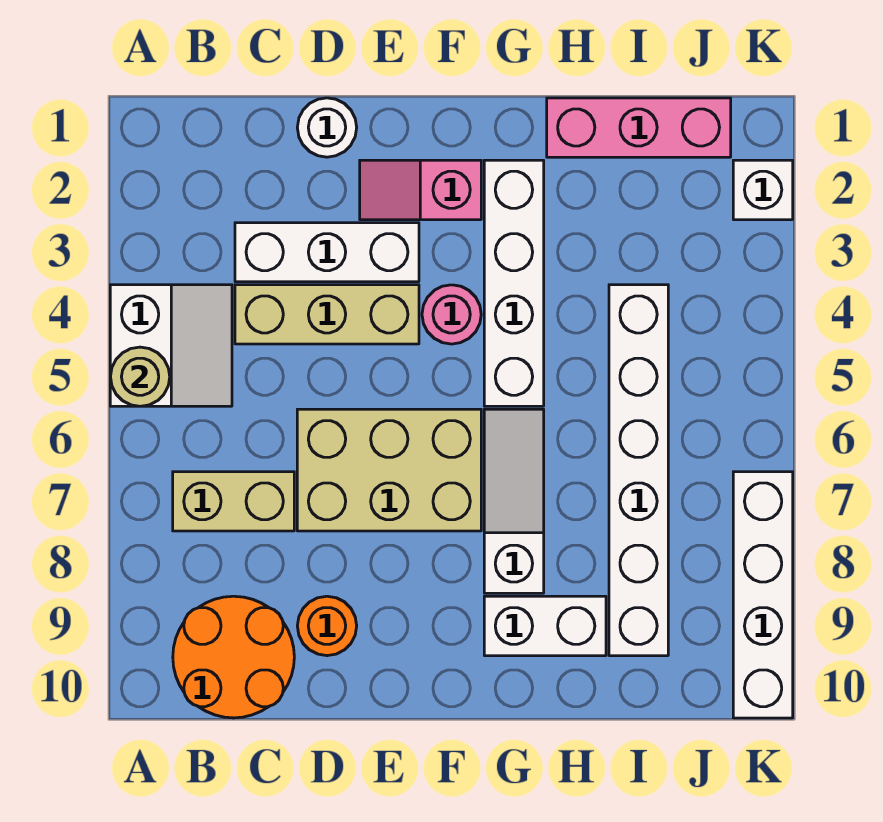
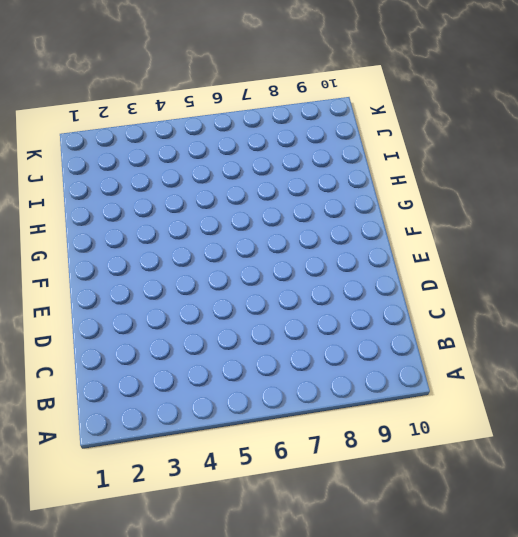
none -> white slope A4:B5 level 1 top A
none -> tan brick B7:C7 level 1
none -> orange round brick B9:C10 level 1

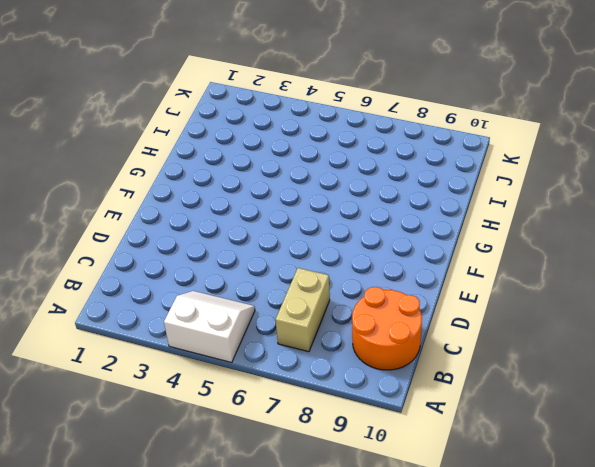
none -> white brick C3:E3 level 1
none -> tan brick C4:E4 level 1
none -> white round brick D1 level 1

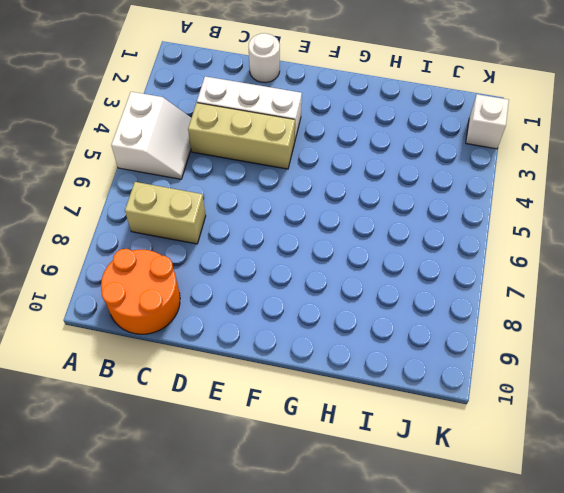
none -> tan brick D6:F7 level 1
none -> orange round brick D9 level 1
none -> pink slope E2:F2 level 1 top F

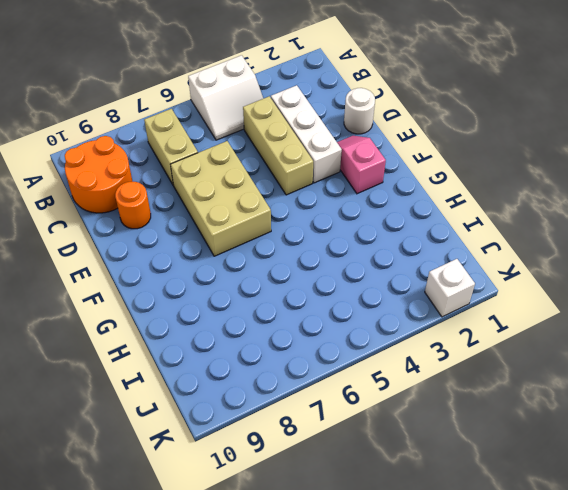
none -> pink round brick F4 level 1
none -> white brick G2:G5 level 1
none -> white slope G6:G8 level 1 top 8

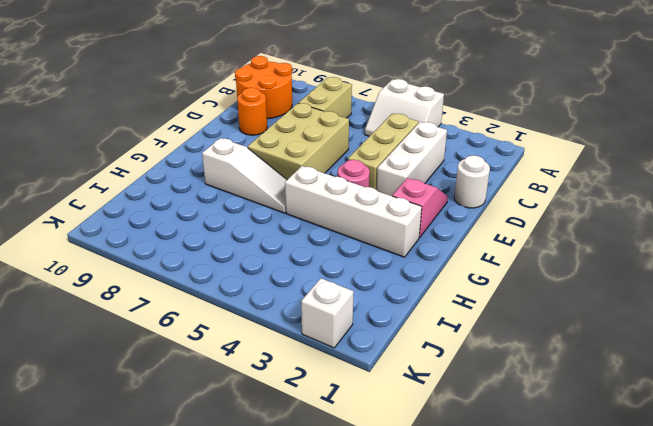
none -> white brick G9:H9 level 1
none -> pink brick H1:J1 level 1
none -> white brick I4:I9 level 1

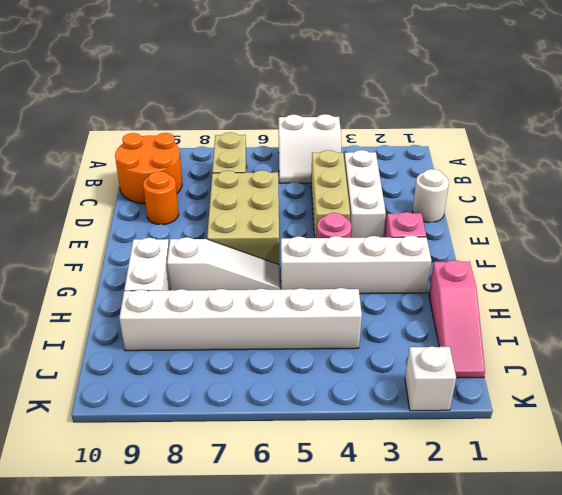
pink slope H1:J1 level 1 top H -> pink brick H1:J1 level 1
none -> white brick K7:K10 level 1
none -> tan round brick A5 level 2

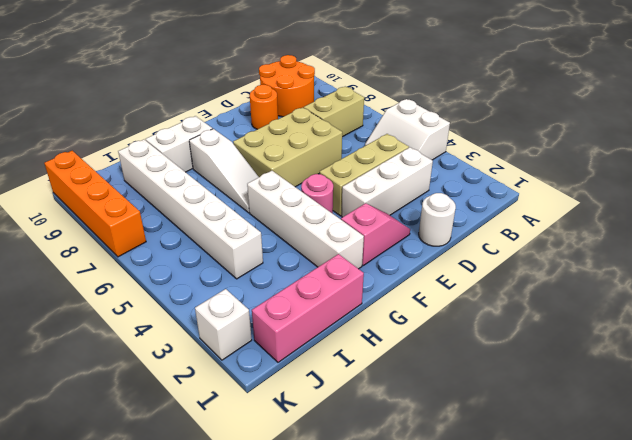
orange brick K7:K10 level 1 -> white brick K7:K10 level 1
none -> tan round brick A5 level 2

